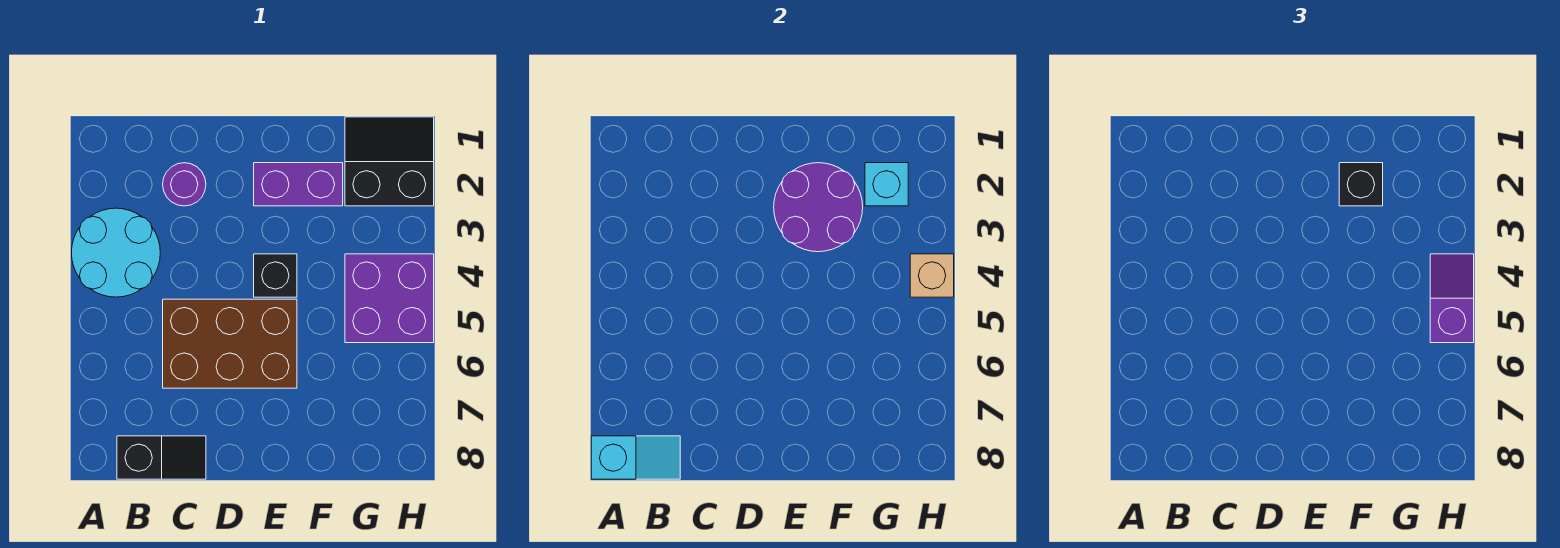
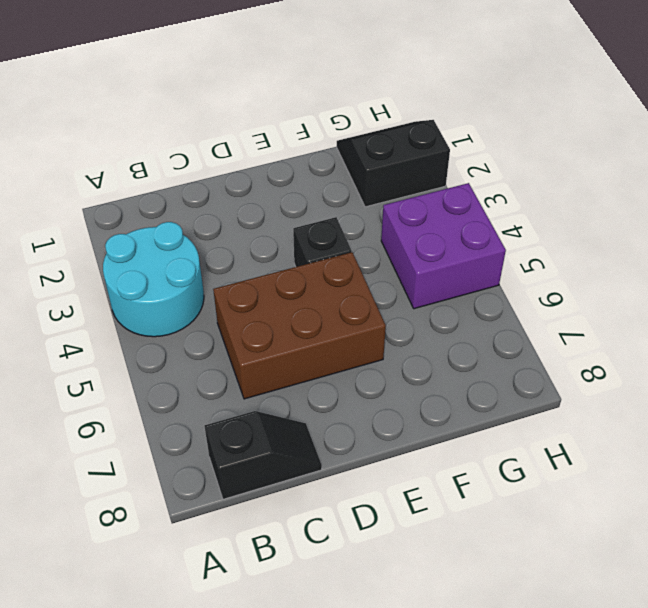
none -> purple round brick C2 level 1
none -> purple brick E2:F2 level 1
none -> cyan slope A8:B8 level 2 top A

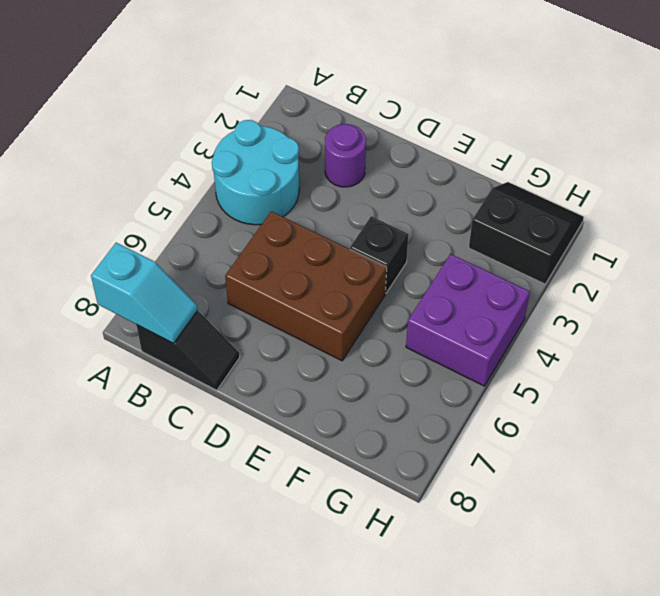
none -> purple brick E2:F2 level 1
none -> purple round brick E2:F3 level 2
none -> cyan brick G2 level 2

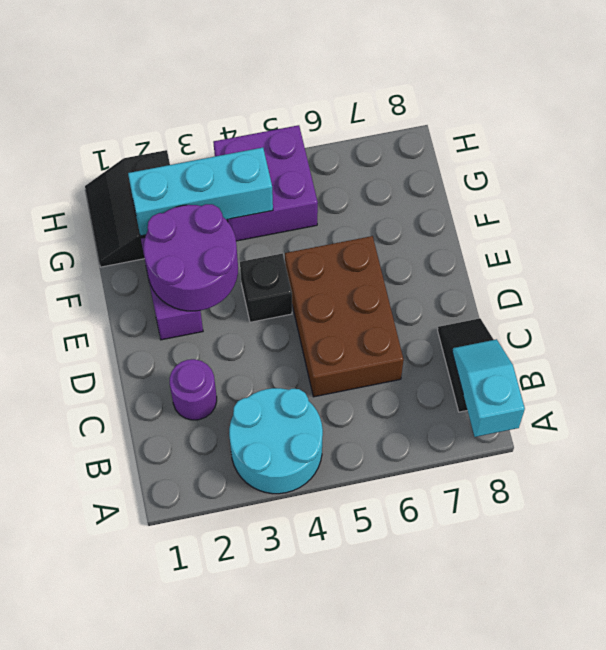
cyan brick G2:G4 level 2 -> cyan brick G2 level 2
none -> tan brick H4 level 2
none -> black brick F2 level 3
none -> purple slope H4:H5 level 3 top 5

